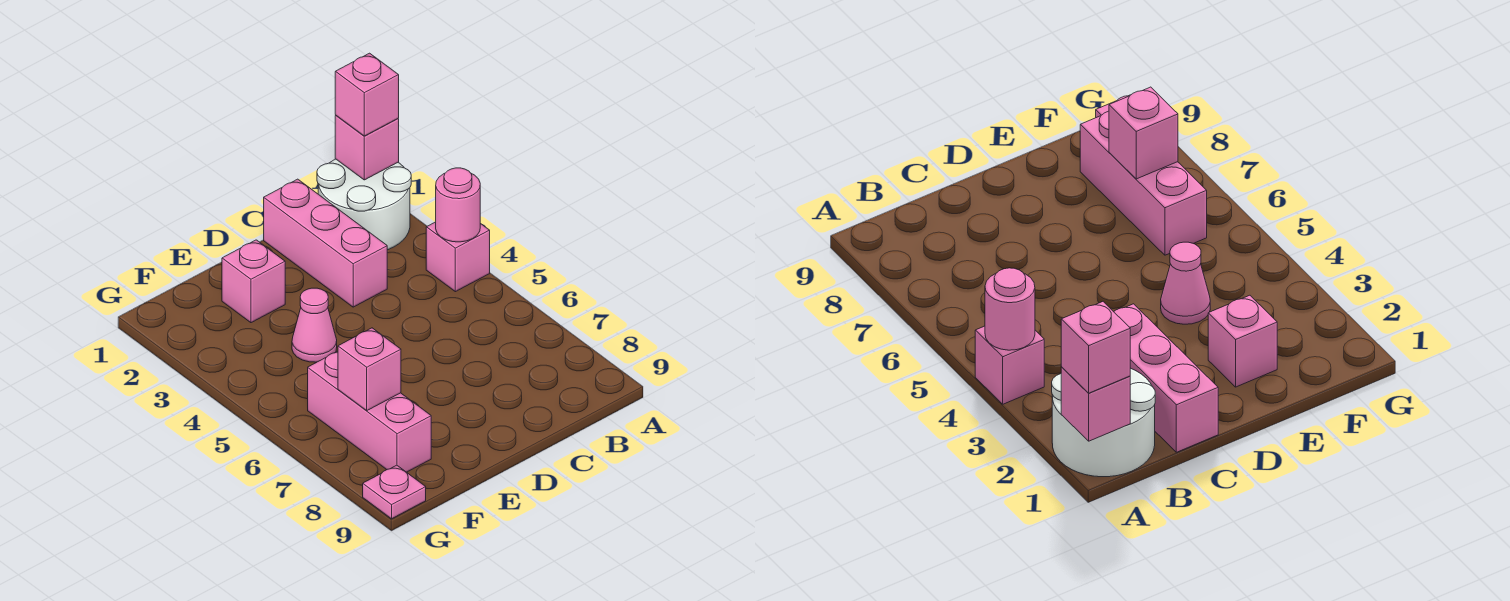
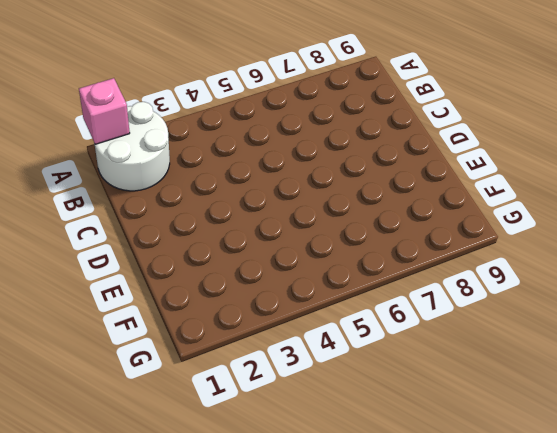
none -> pink brick A4 level 1
none -> pink brick C1:C3 level 1

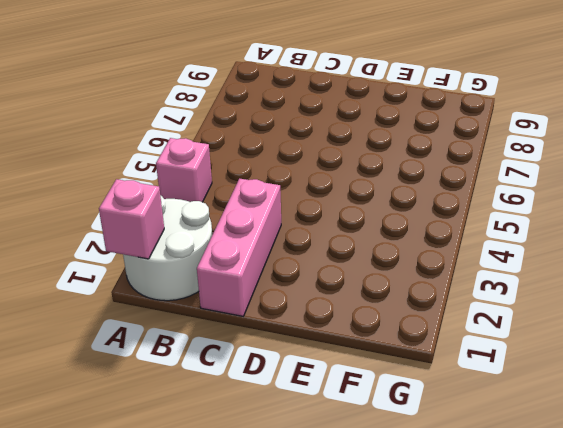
none -> pink brick E2 level 1
none -> pink cone E4 level 1

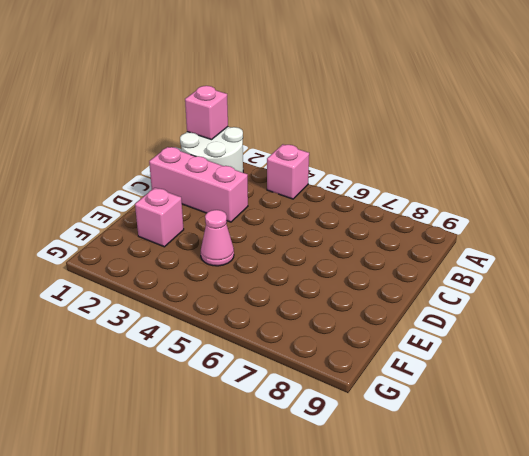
none -> pink brick F6:F8 level 1
none -> pink plate G9 level 1

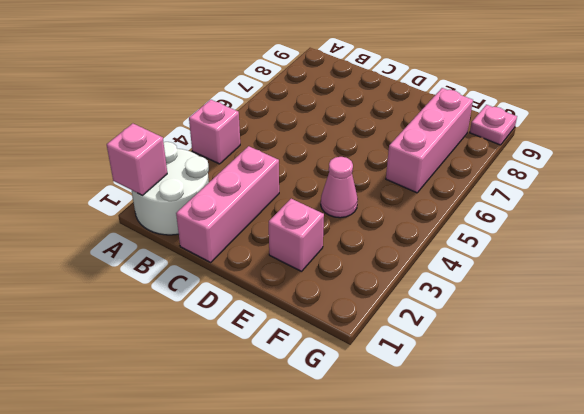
none -> pink round brick A4 level 2
none -> pink brick F7 level 2

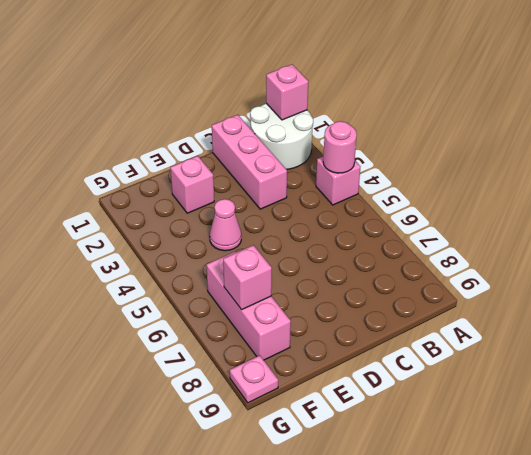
none -> pink brick A1 level 3

